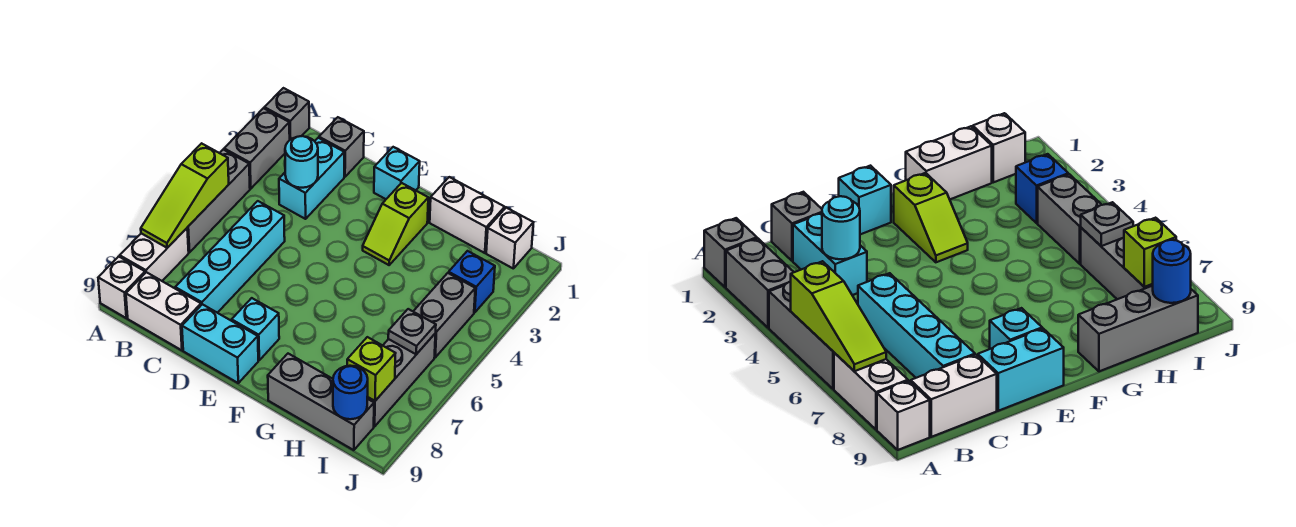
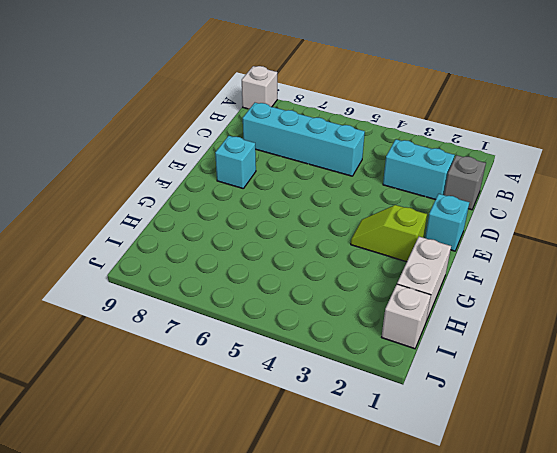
none -> grey brick A1 level 1
none -> grey brick A2:A3 level 1
none -> grey brick A4:A6 level 1

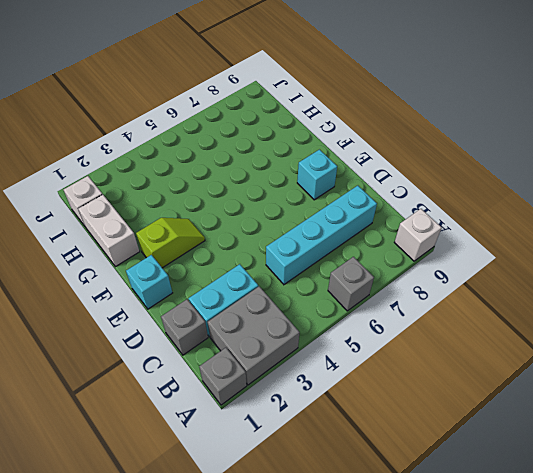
grey brick A2:B3 level 1 -> grey brick A2:A3 level 1
grey brick A6 level 1 -> grey brick A4:A6 level 1
none -> white brick A7:A8 level 1
none -> white brick B9:C9 level 1
none -> cyan brick D9:E9 level 1

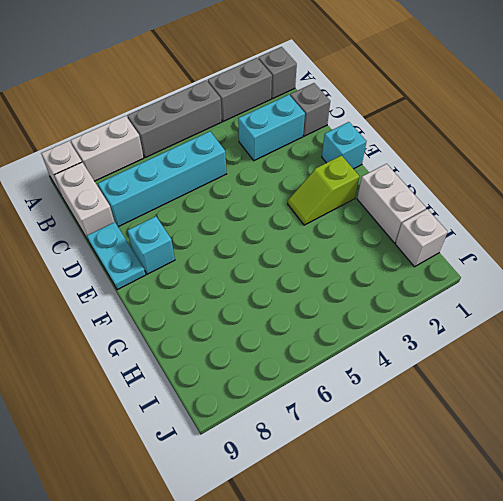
cyan plate D9:E9 level 1 -> cyan brick D9:E9 level 1
none -> grey brick G9:I9 level 1
none -> blue brick I3 level 1
none -> grey brick I4:I5 level 1

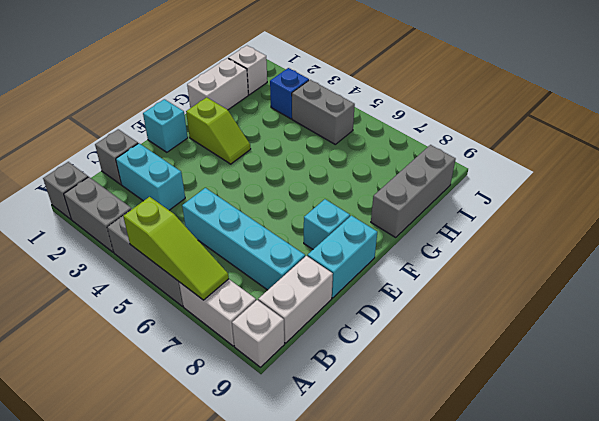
none -> grey brick I6:I8 level 1
none -> cyan round brick C3 level 2
none -> grey plate I6 level 2

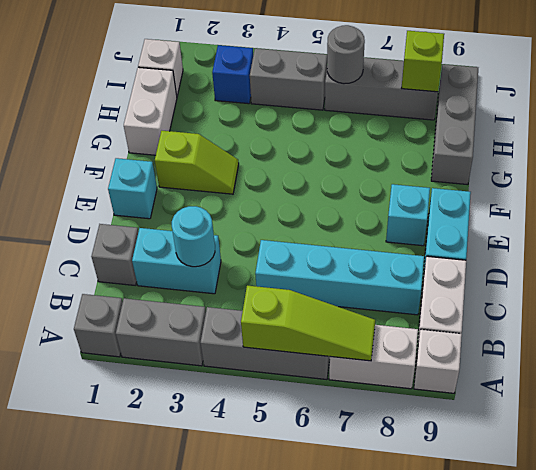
grey round brick I6 level 2 -> grey plate I6 level 2
none -> blue round brick I9 level 2

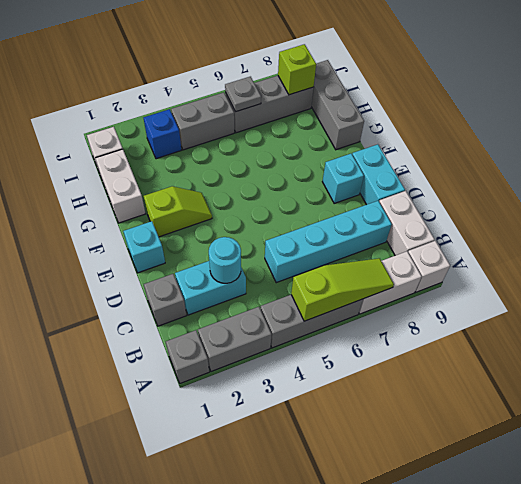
none -> blue round brick I9 level 2

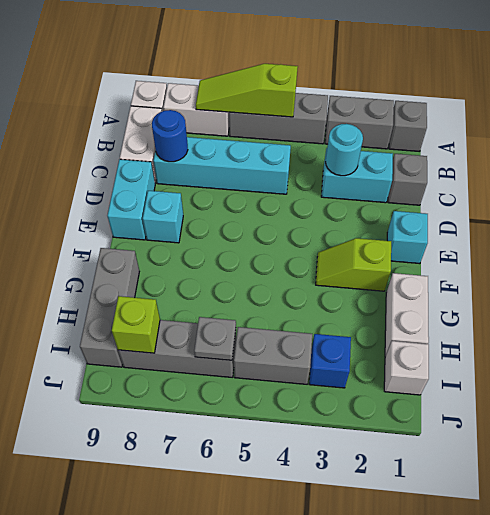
blue round brick C8 level 2 -> blue round brick I9 level 2

